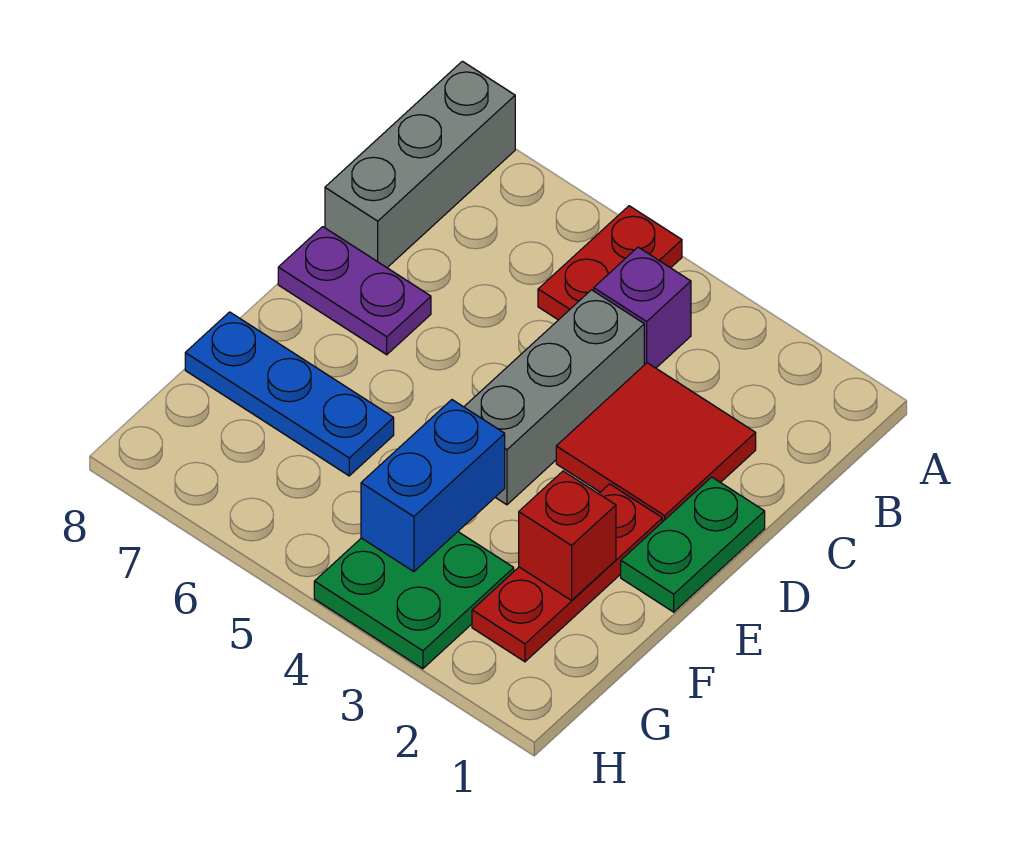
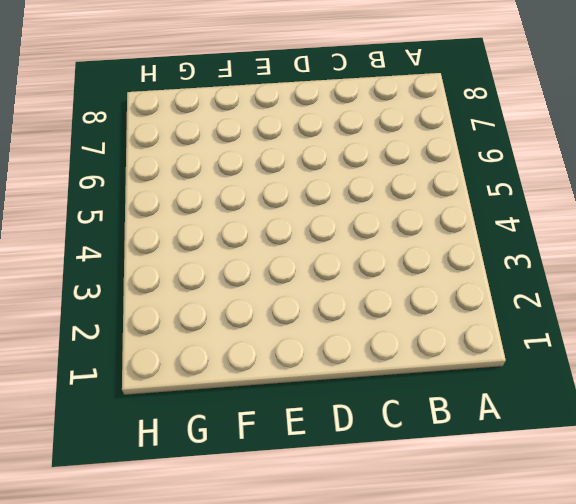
none -> red plate A5:B5 level 1
none -> grey brick A8:C8 level 1
none -> purple brick B4 level 1

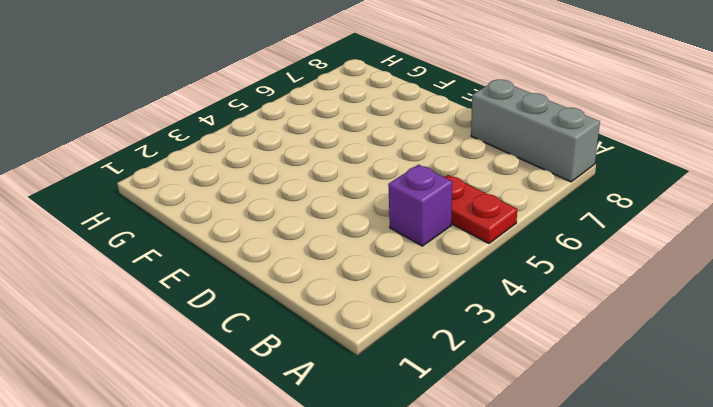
none -> red tile C2:D3 level 1
none -> grey brick C4:E4 level 1
none -> green plate D1:E1 level 1

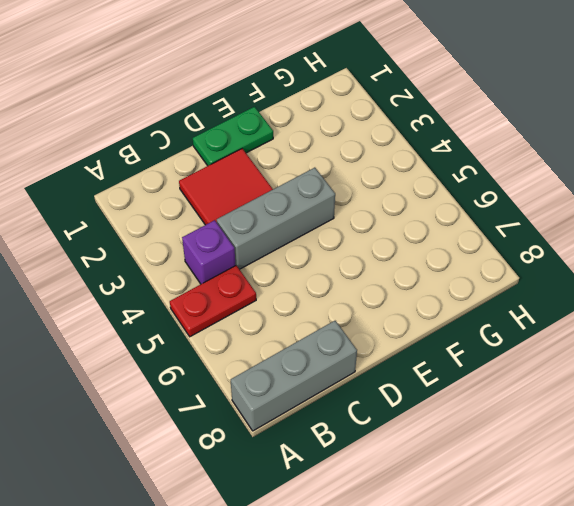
none -> purple plate D7:D8 level 1
none -> red plate E2:G2 level 1
none -> blue plate F6:F8 level 1

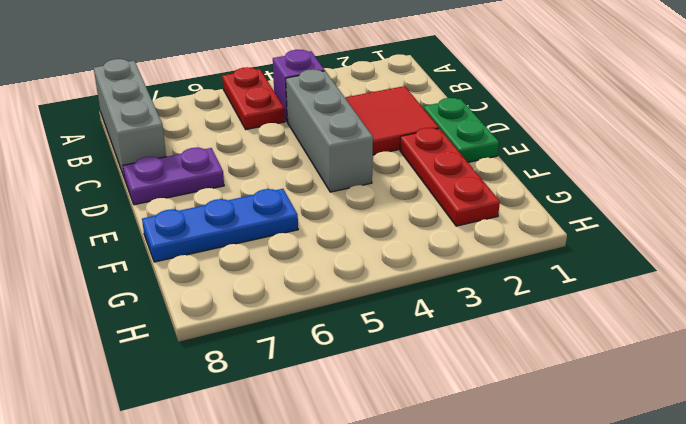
none -> green plate G3:H4 level 1
none -> red brick F2 level 2
none -> blue brick F4:G4 level 2

